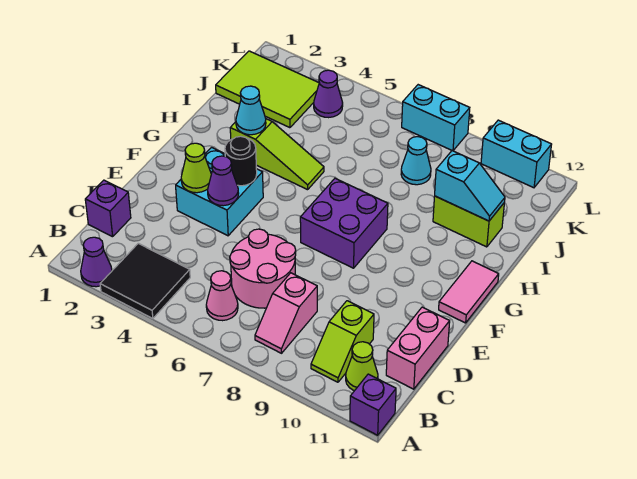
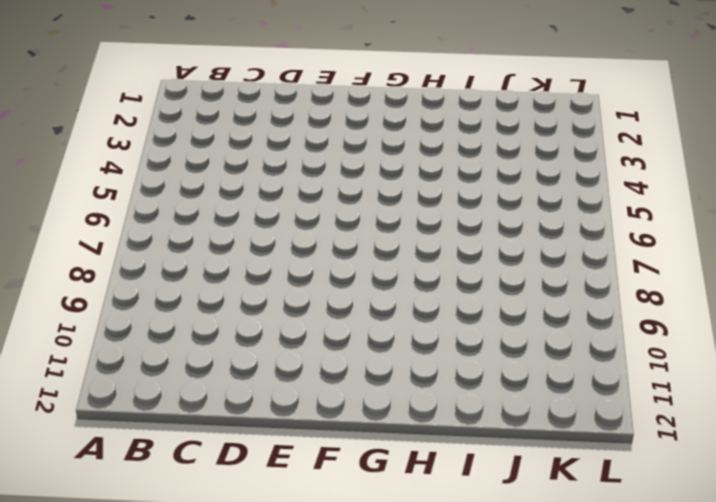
none -> purple cone A2 level 1
none -> black tile A3:B4 level 1
none -> purple brick A12 level 1

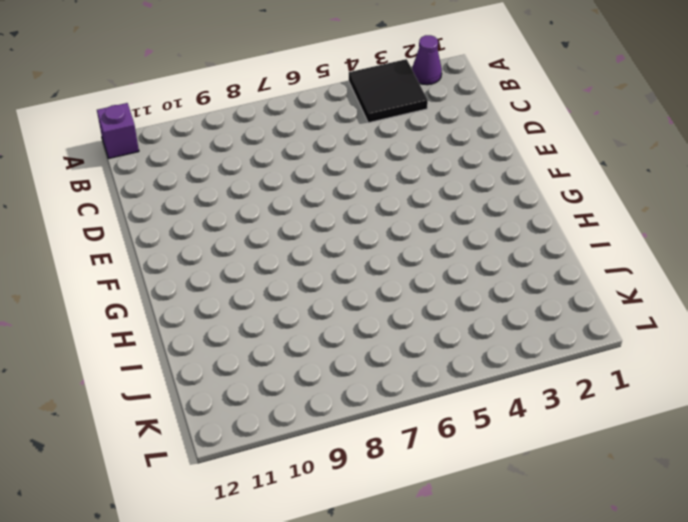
none -> pink cone B6 level 1
none -> pink slope B8:C8 level 1 top C
none -> lime slope B10:C10 level 1 top C

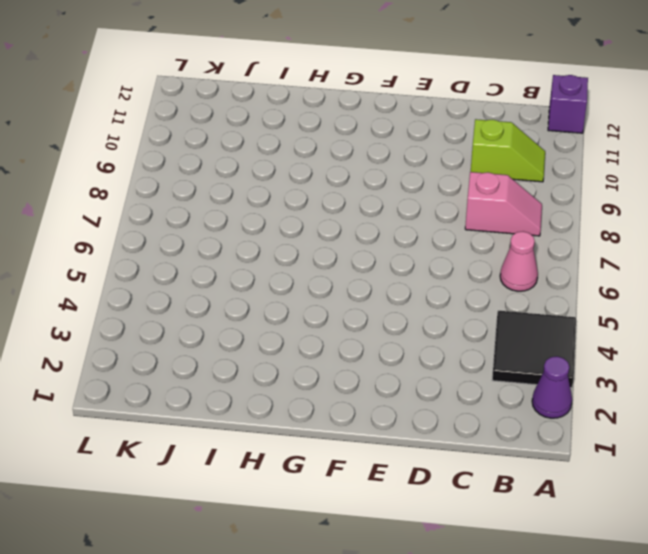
none -> lime cone B11 level 1
none -> purple brick C1 level 1
none -> pink round brick C6:D7 level 1

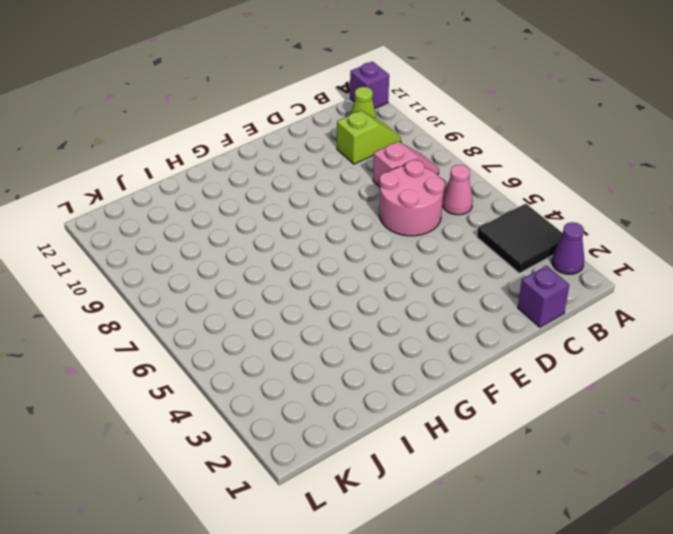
none -> pink brick C12:D12 level 1
none -> cyan brick E3:F4 level 1
none -> purple brick F7:G8 level 1

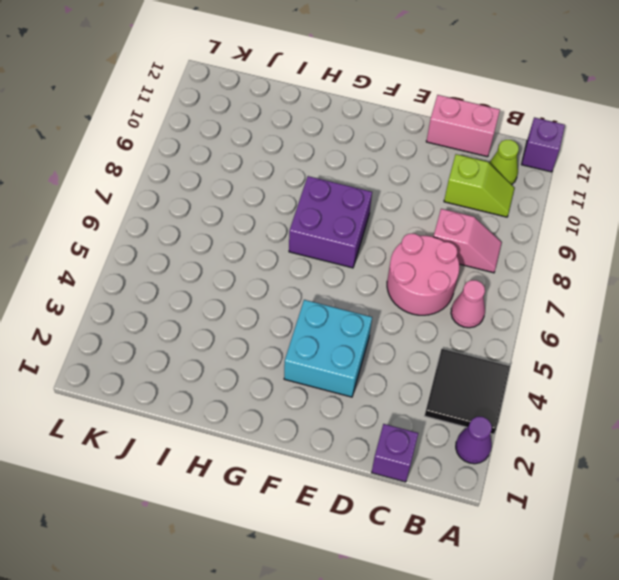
none -> pink tile F12:G12 level 1
none -> lime slope H3:H5 level 1 top 3
none -> lime brick I10:I11 level 1

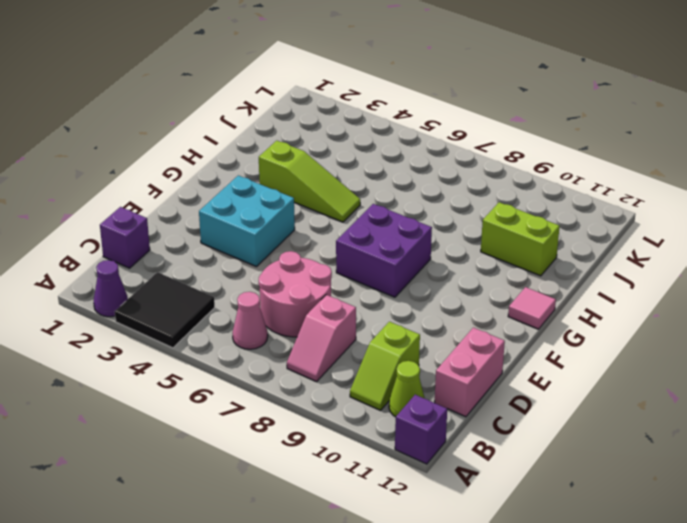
pink tile G12 level 1 -> pink tile F12:G12 level 1
none -> lime tile J1:K3 level 1
none -> cyan cone J8 level 1
none -> purple cone K4 level 1

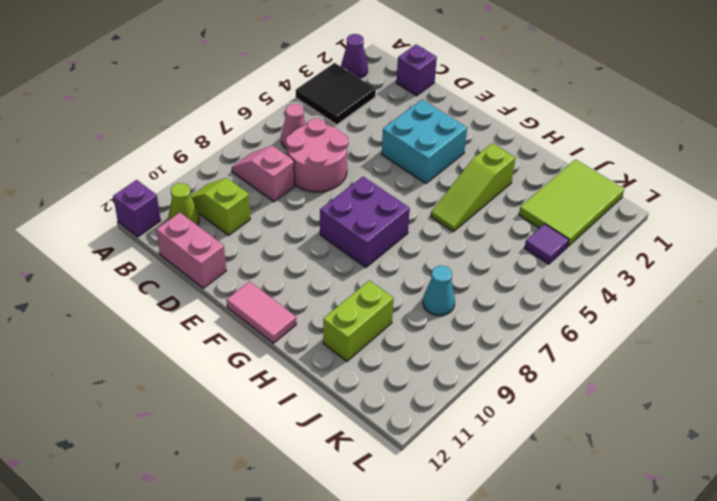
purple tile K4 level 1 -> purple cone K4 level 1
none -> cyan brick L7:L8 level 1
none -> cyan brick L10:L11 level 1
none -> lime cone E3 level 2

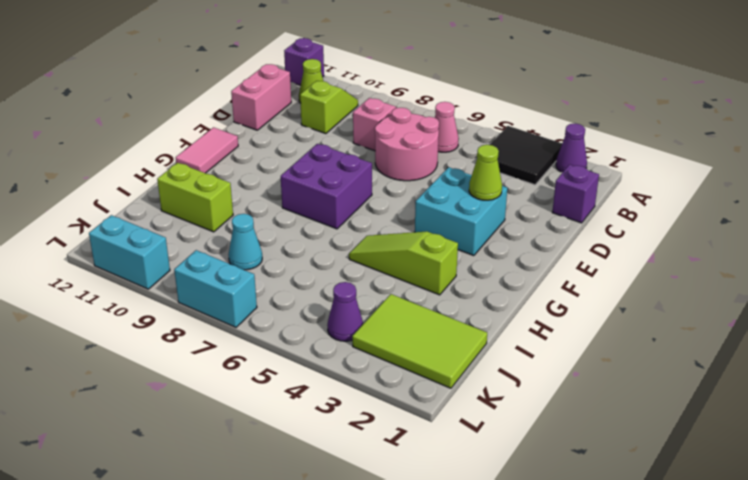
none -> purple cone E4 level 2
none -> black round brick F4 level 2
none -> cyan cone H3 level 2

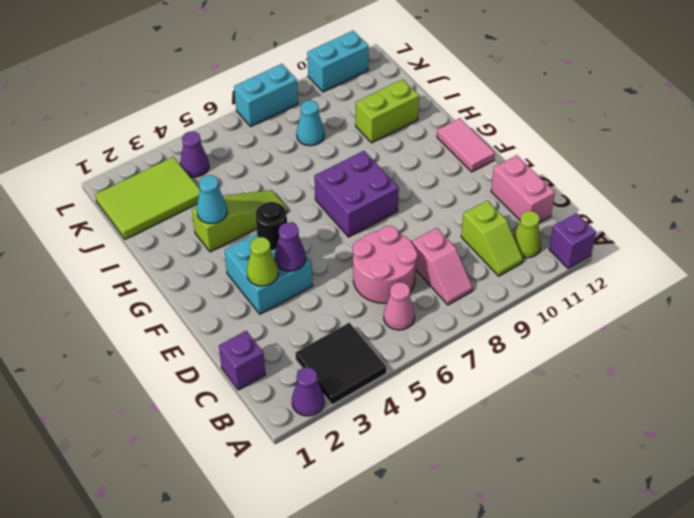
none -> cyan slope I10:I11 level 2 top 10

